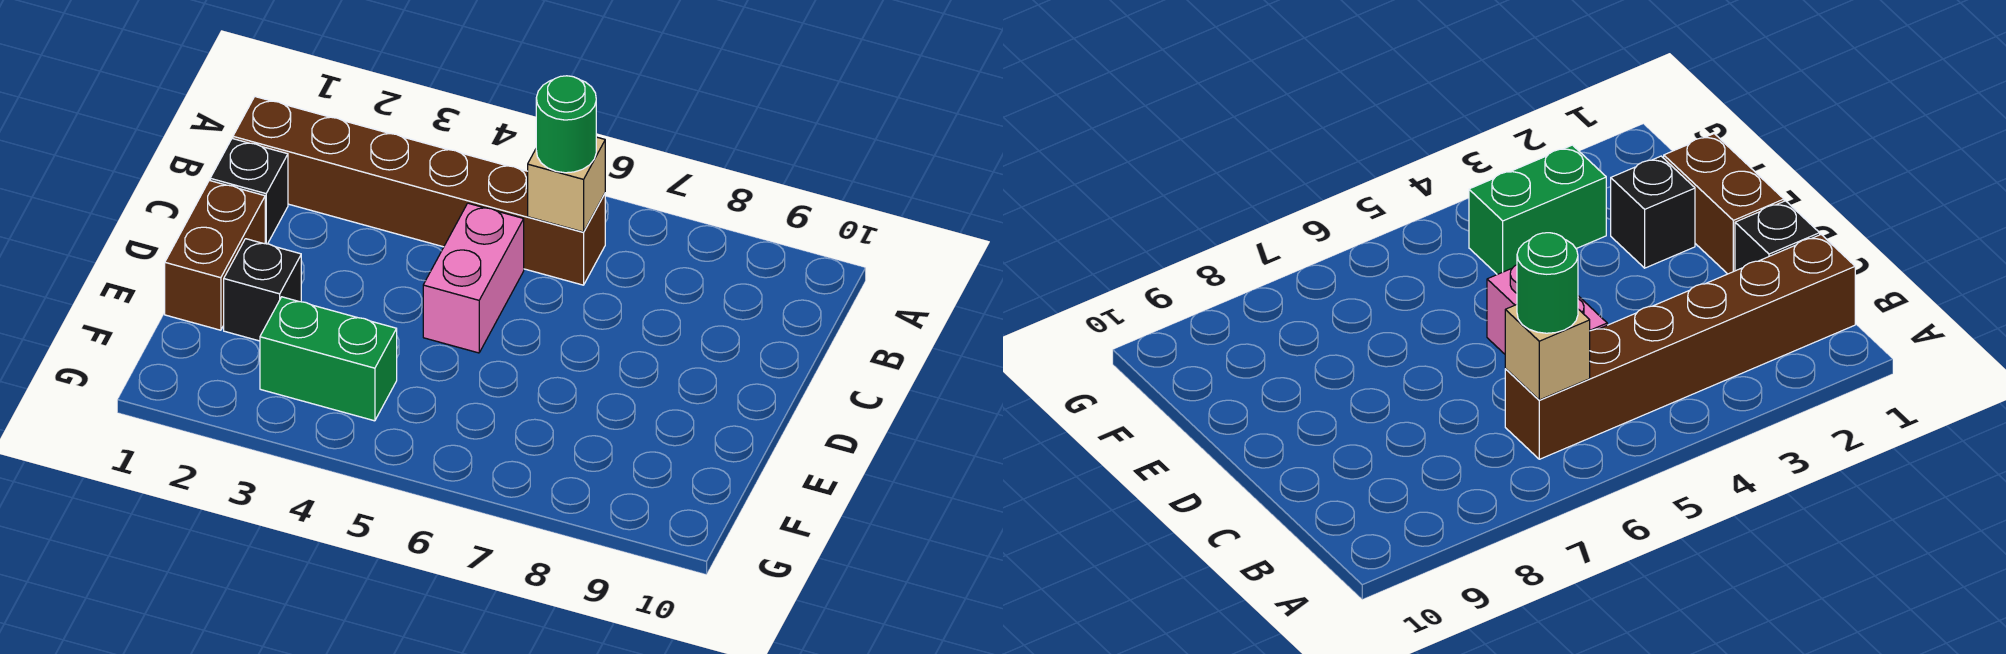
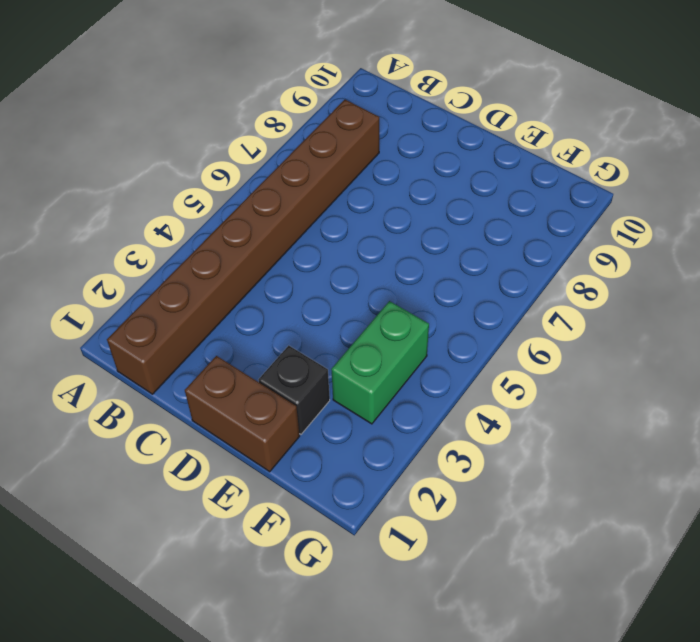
brown brick B1:B8 level 1 -> brown brick B1:B6 level 1
none -> black brick C1 level 1
none -> pink brick C5:D5 level 1

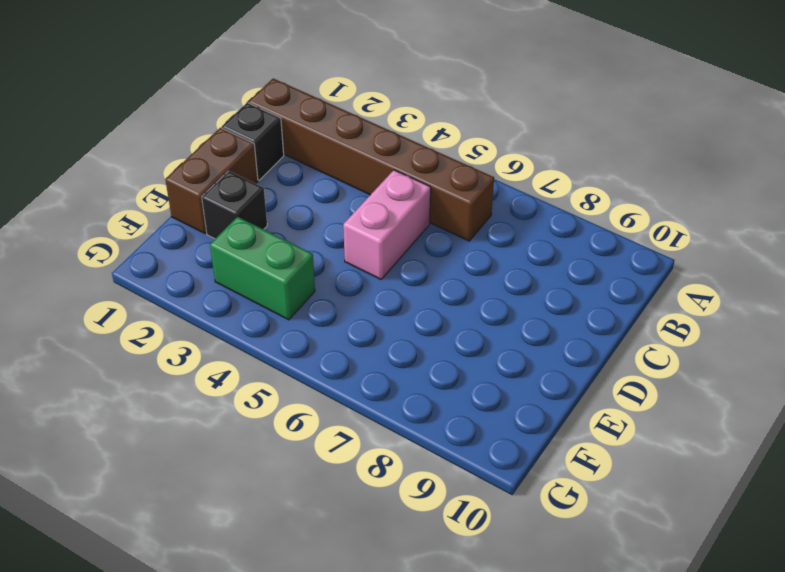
none -> tan brick B6 level 2
none -> green round brick B6 level 3

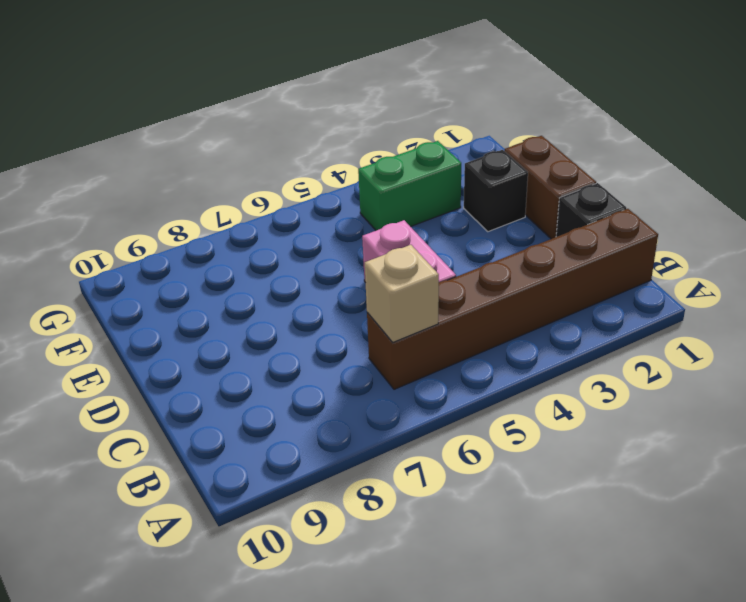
none -> green round brick B6 level 3

